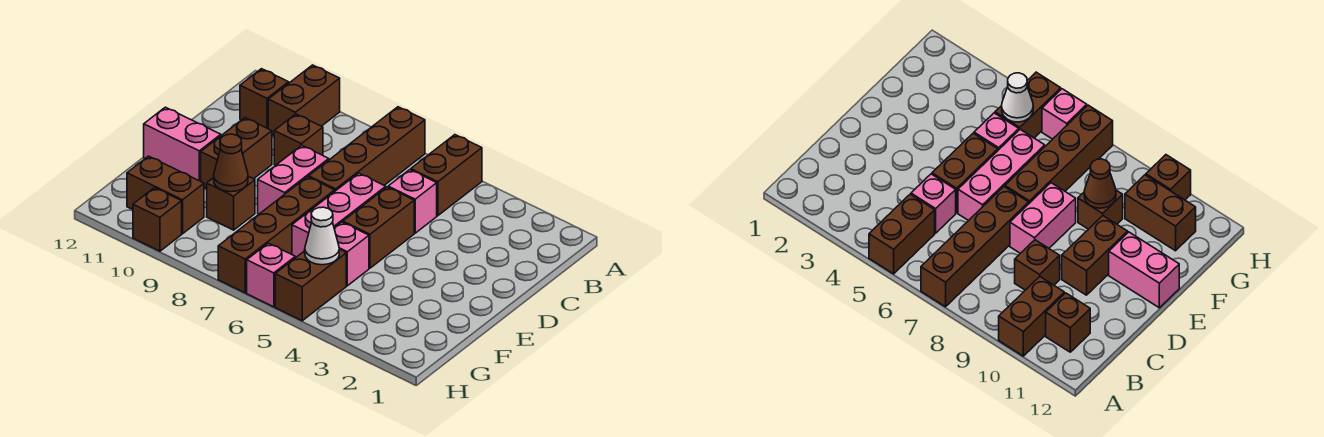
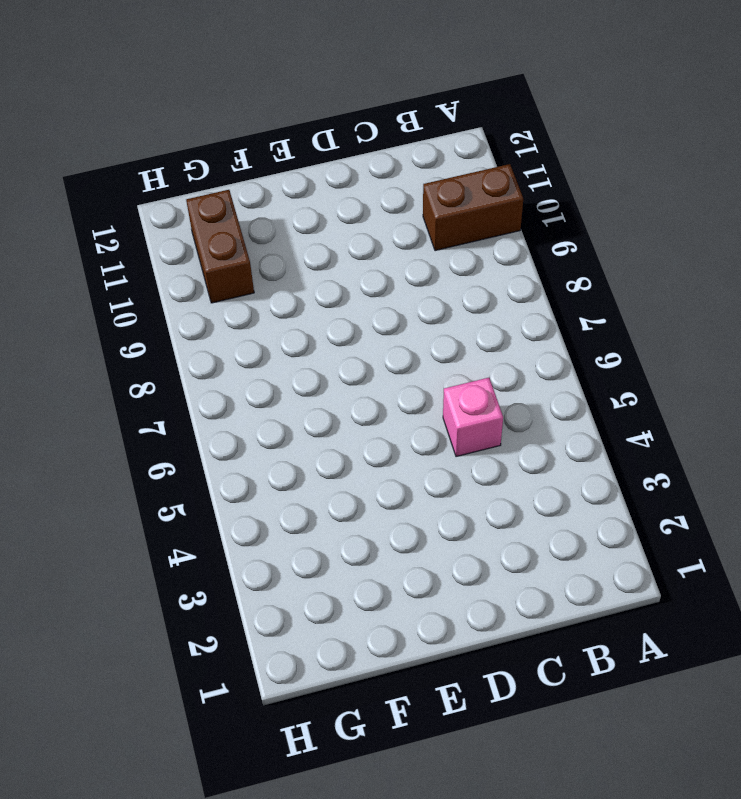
none -> brown brick A5:B5 level 1
none -> brown brick A7:D7 level 1
none -> brown brick B11 level 1

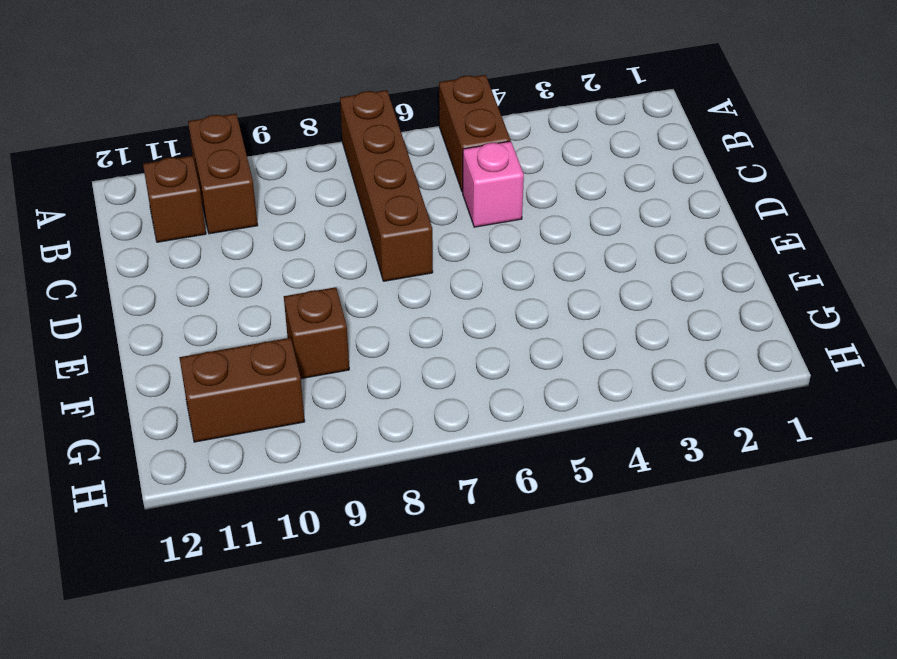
none -> brown brick C9 level 1
none -> brown brick D5:E5 level 1
none -> pink brick D6:F6 level 1

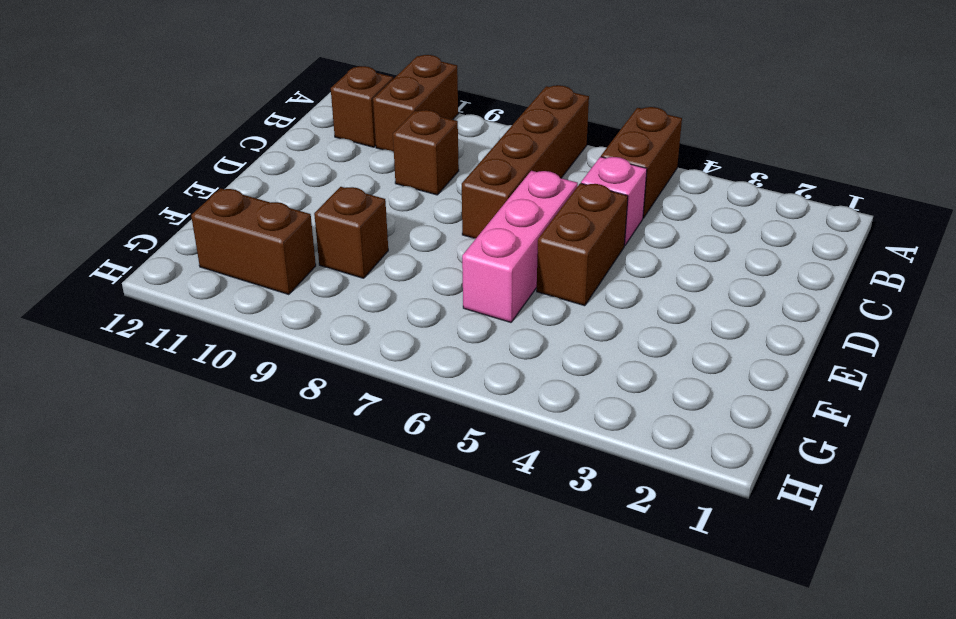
none -> pink brick D8:E8 level 1
none -> brown brick D10:E10 level 1
none -> brown brick E7:H7 level 1

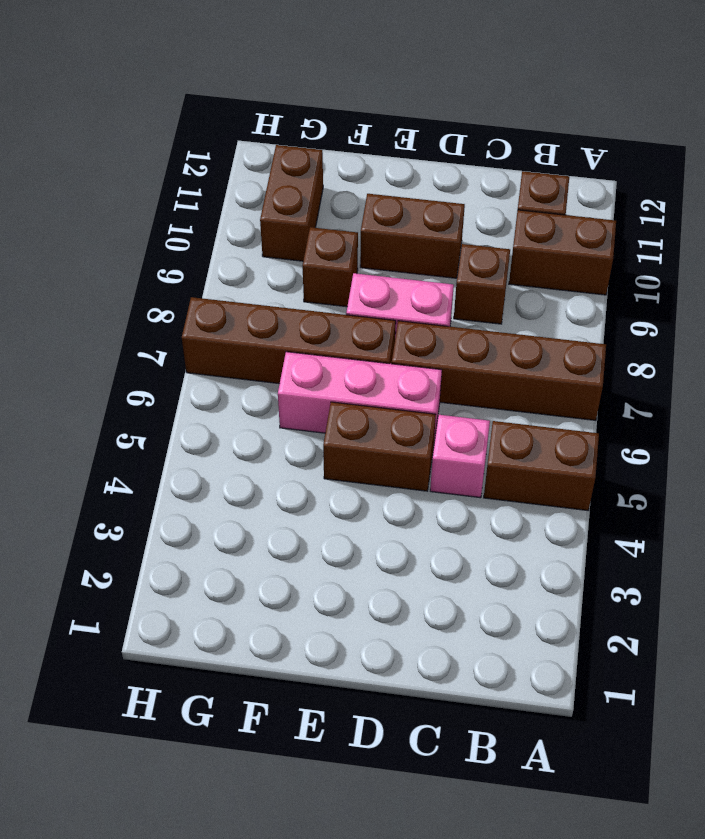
none -> pink brick E11:E12 level 1
none -> pink brick F5 level 1
none -> brown brick G5:H5 level 1

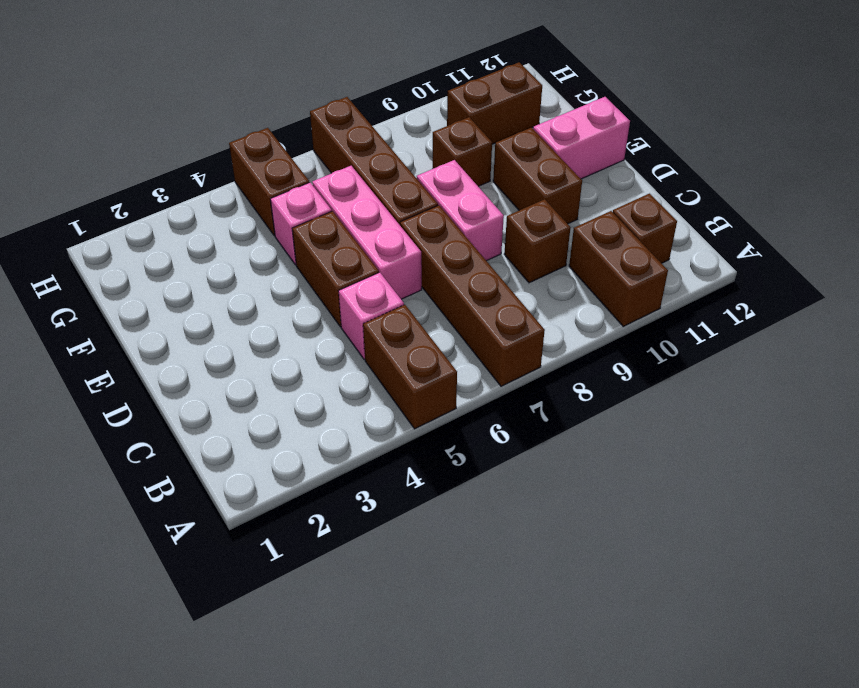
none -> pink brick H6 level 1
none -> brown brick H10 level 1
none -> brown cone F9 level 2

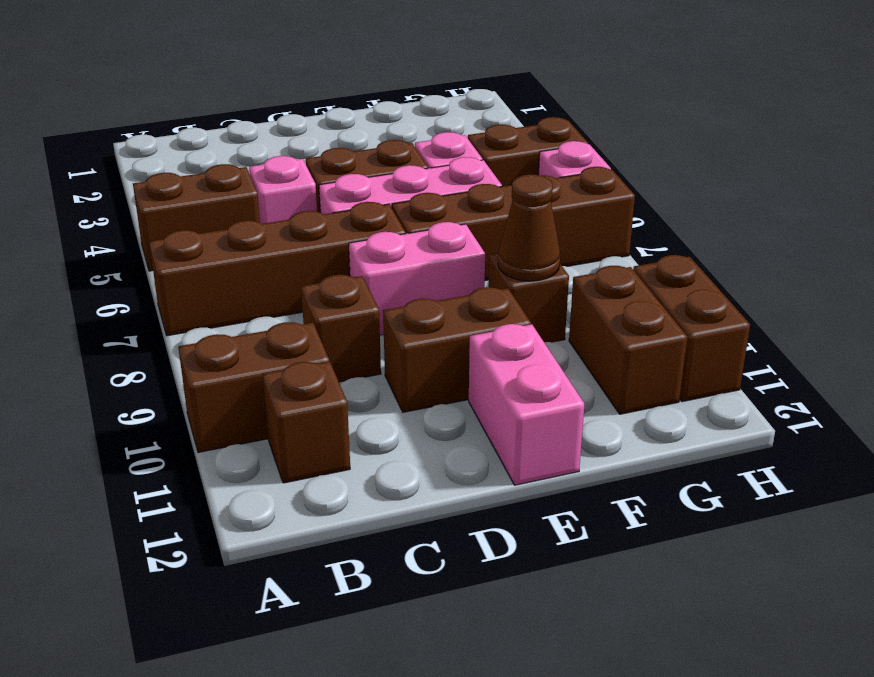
brown brick H10:H11 level 1 -> brown brick H10 level 1
none -> white cone G5 level 2

